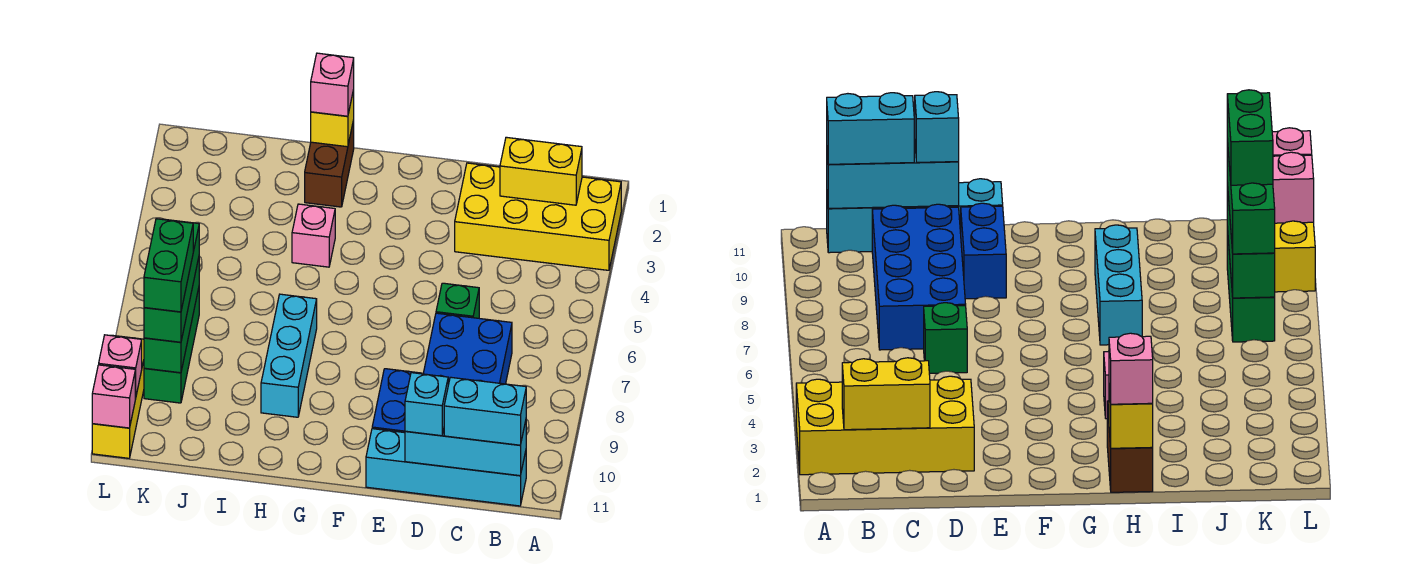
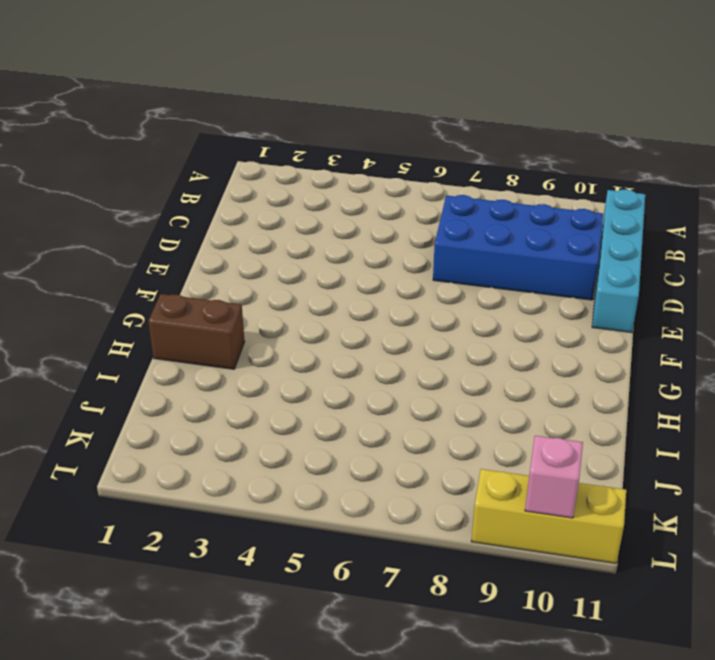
none -> yellow brick A2:D3 level 1
none -> green brick D6 level 1
none -> blue brick E9:E10 level 1

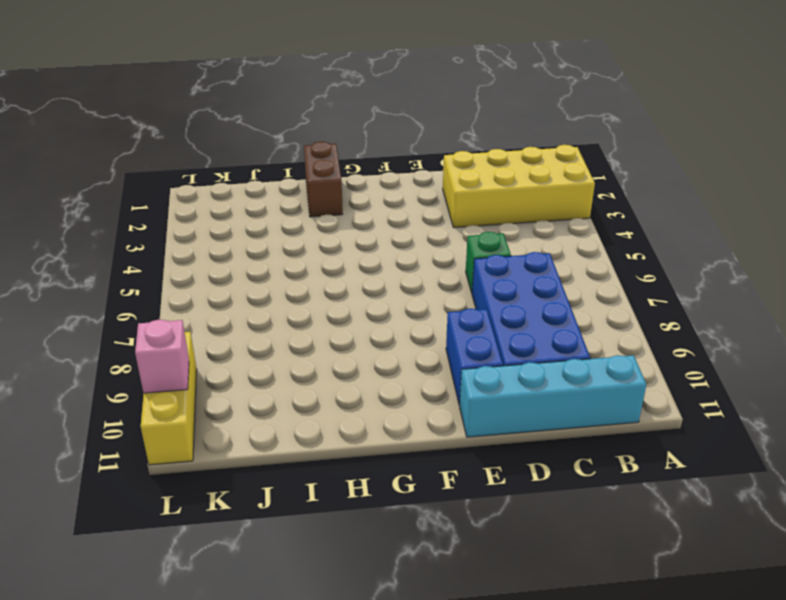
none -> pink brick H4 level 1
none -> cyan brick H7:H9 level 1
none -> green brick K7:K9 level 1

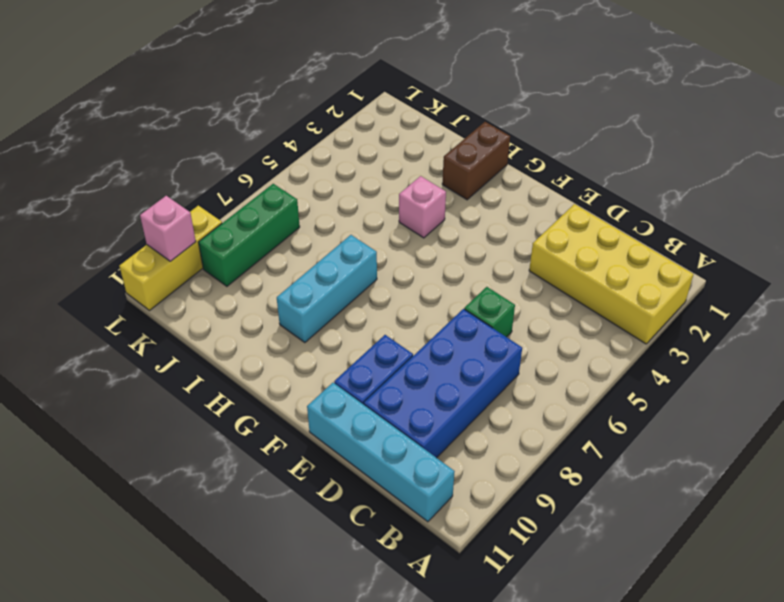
none -> yellow brick B2:C2 level 2
none -> cyan brick B11:D11 level 2
none -> yellow brick H1 level 2

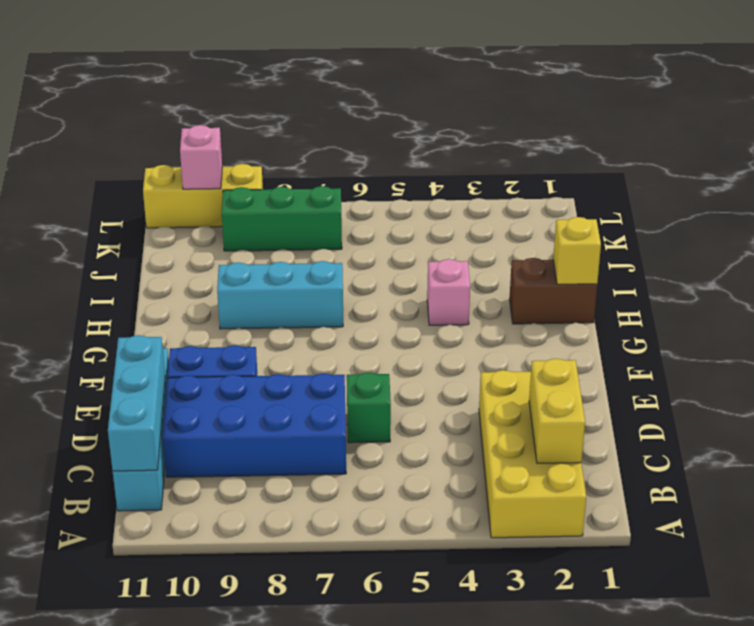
none -> green brick K7:K9 level 2
none -> pink brick L11 level 2
none -> cyan brick B11:C11 level 3

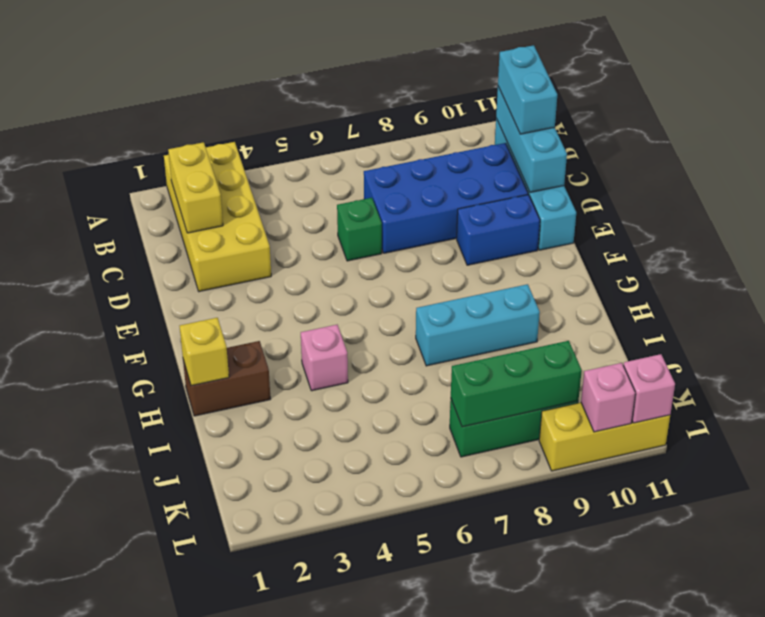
none -> cyan brick D11 level 3
none -> pink brick H1 level 3
none -> green brick K7:K9 level 3

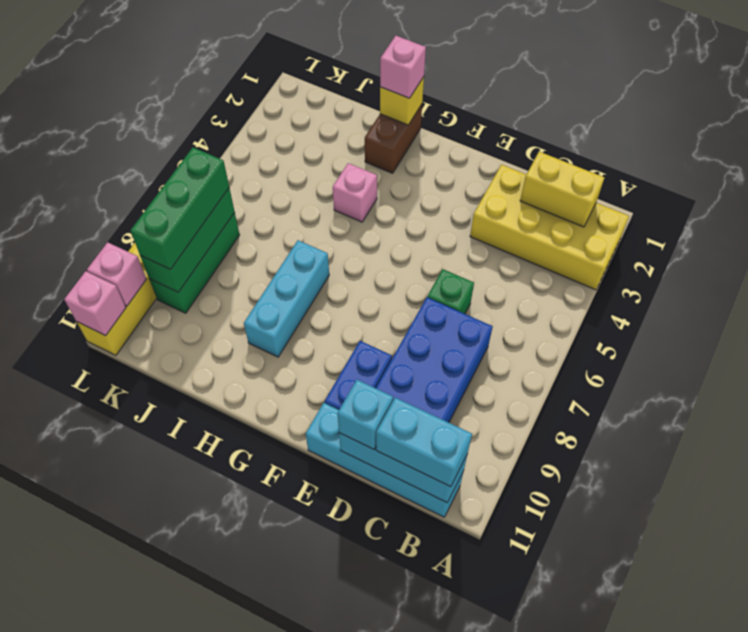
none -> green brick K8:K9 level 4

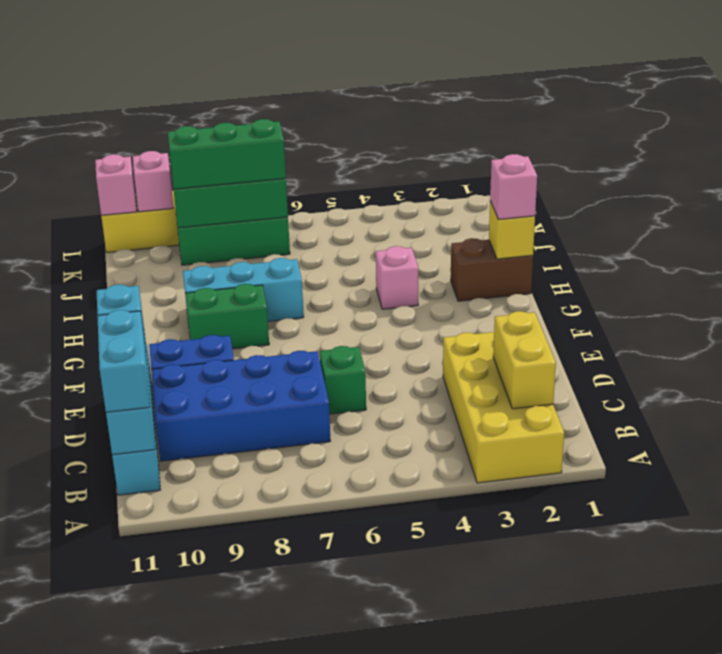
green brick G8:G9 level 1 -> green brick K8:K9 level 4

